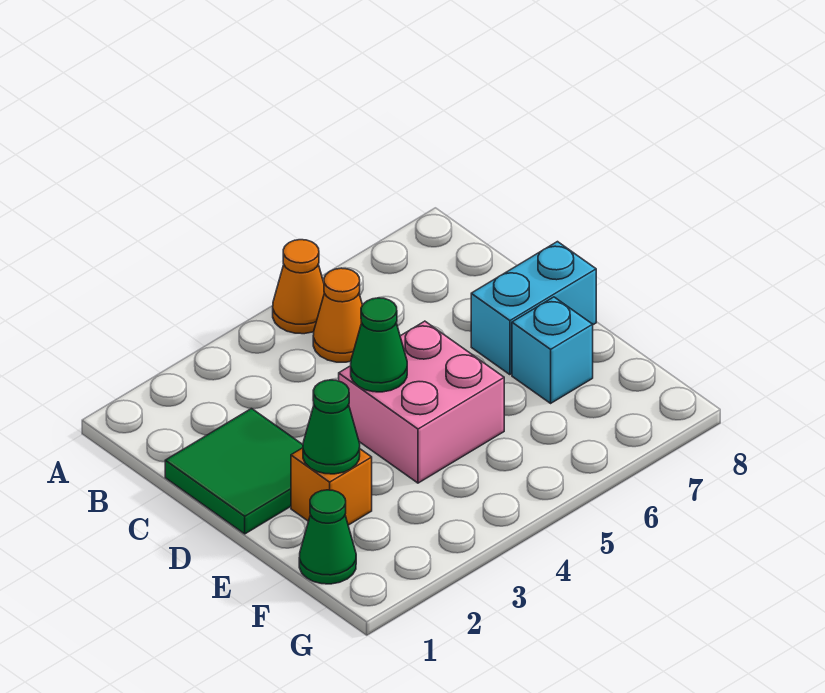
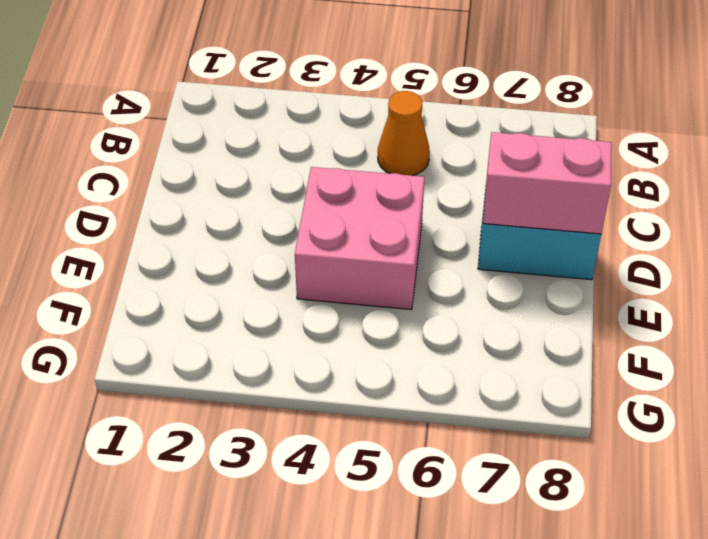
pink brick D7:D8 level 2 -> none
none -> orange cone A5 level 1
none -> green tile C1:D2 level 1

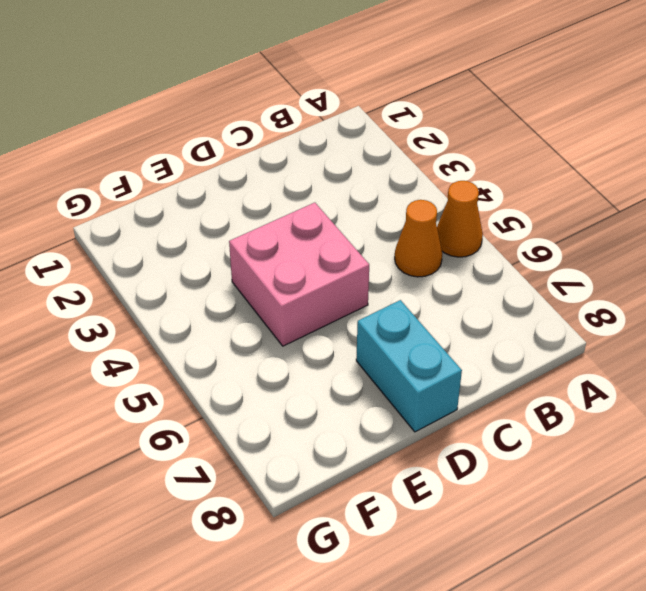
none -> green tile C1:D2 level 1
none -> orange brick E2 level 1

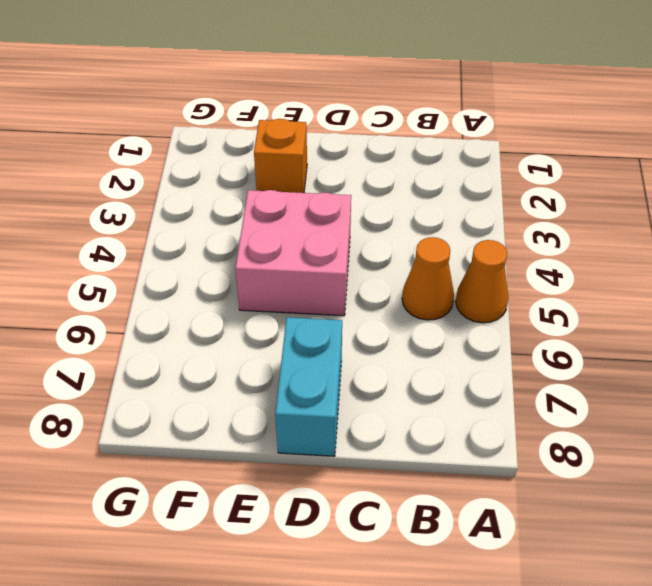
none -> green tile C1:D2 level 1
none -> cyan brick E7 level 1

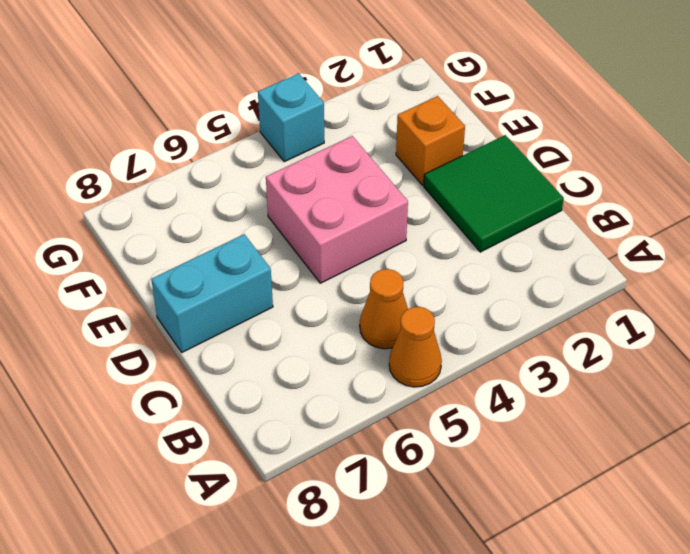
cyan brick G4 level 1 -> cyan brick E7 level 1
none -> green cone F1 level 1
none -> green cone D4 level 2

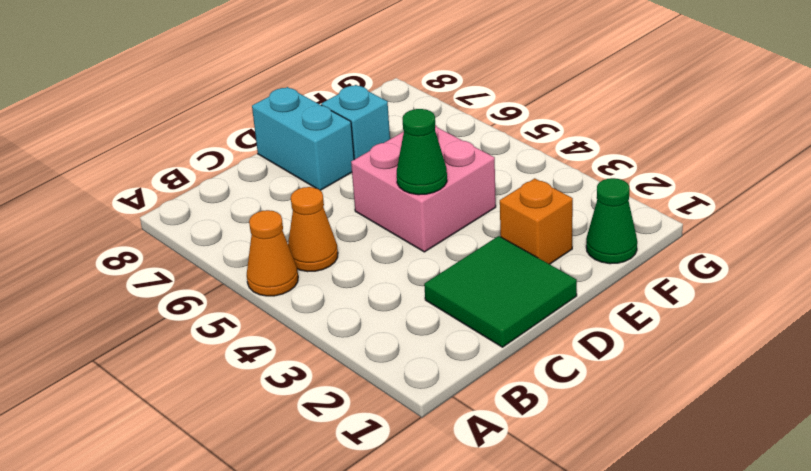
none -> green cone E2 level 2

